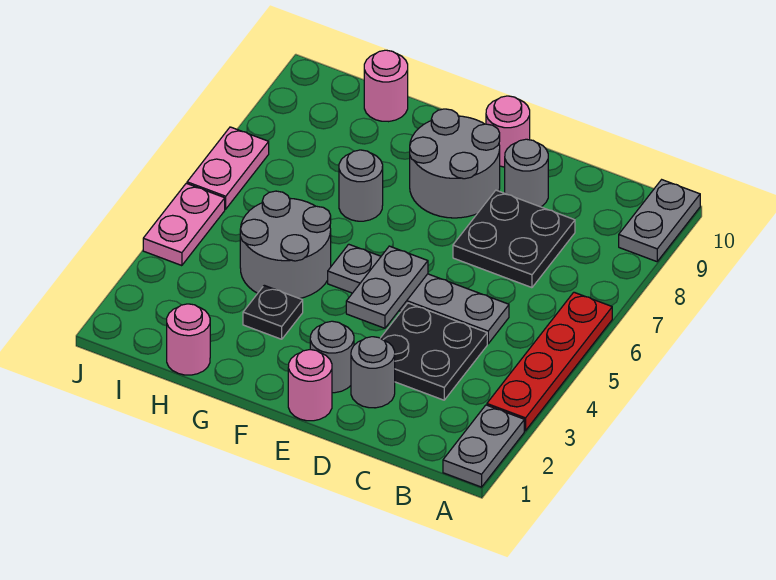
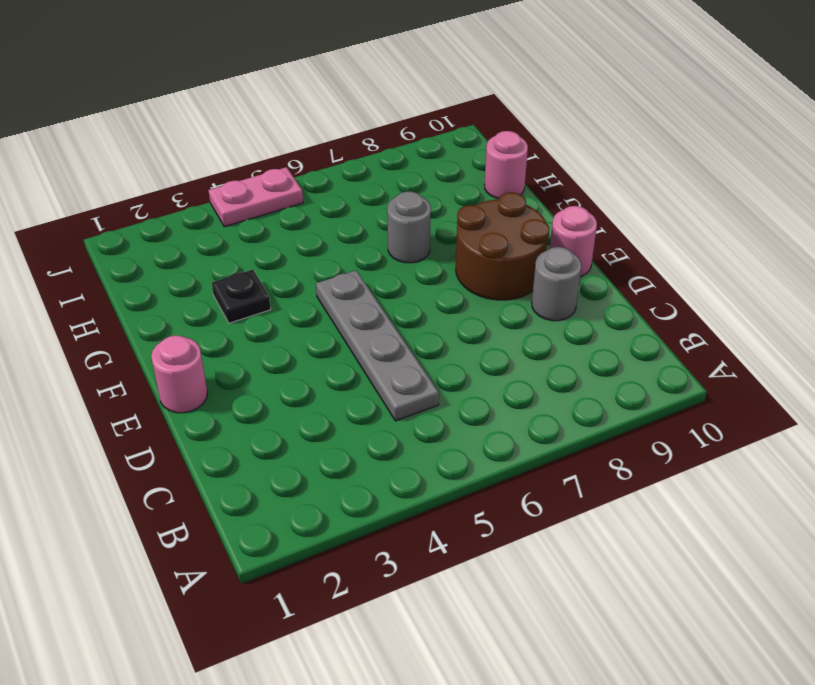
brown round brick E8:F9 level 1 -> grey round brick E8:F9 level 1
none -> grey plate A1:A2 level 1
none -> red plate A3:A6 level 1
none -> grey plate A9:A10 level 1

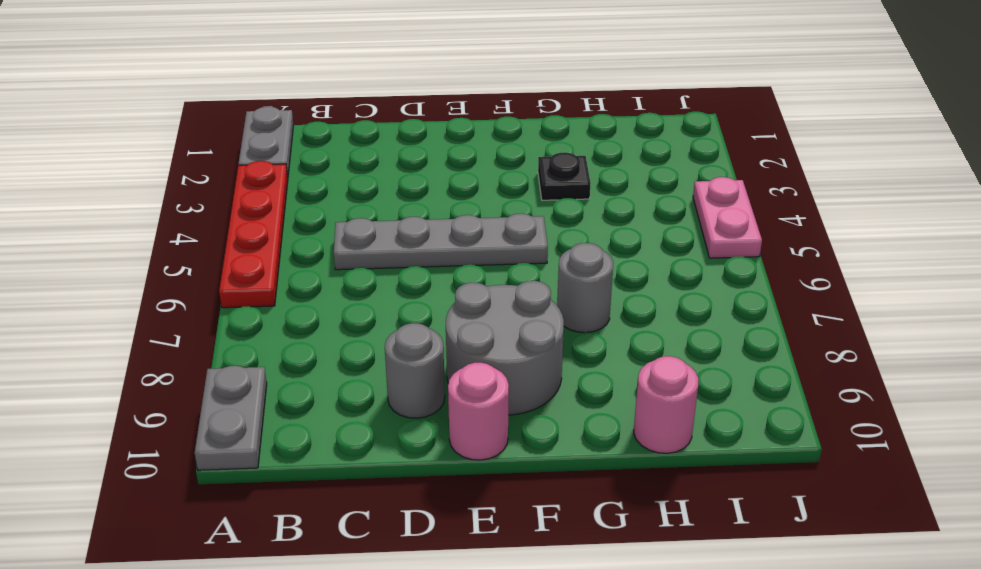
none -> black plate C3:D4 level 1
none -> black plate C7:D8 level 1
none -> grey round brick D2 level 1

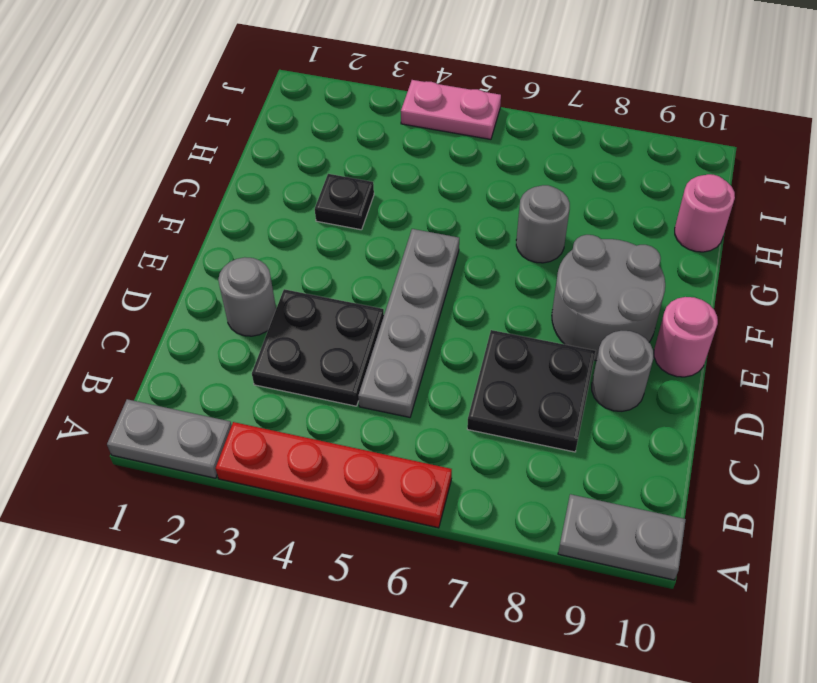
none -> pink round brick E1 level 1
none -> grey round brick E2 level 1
none -> grey round brick G4:H5 level 1

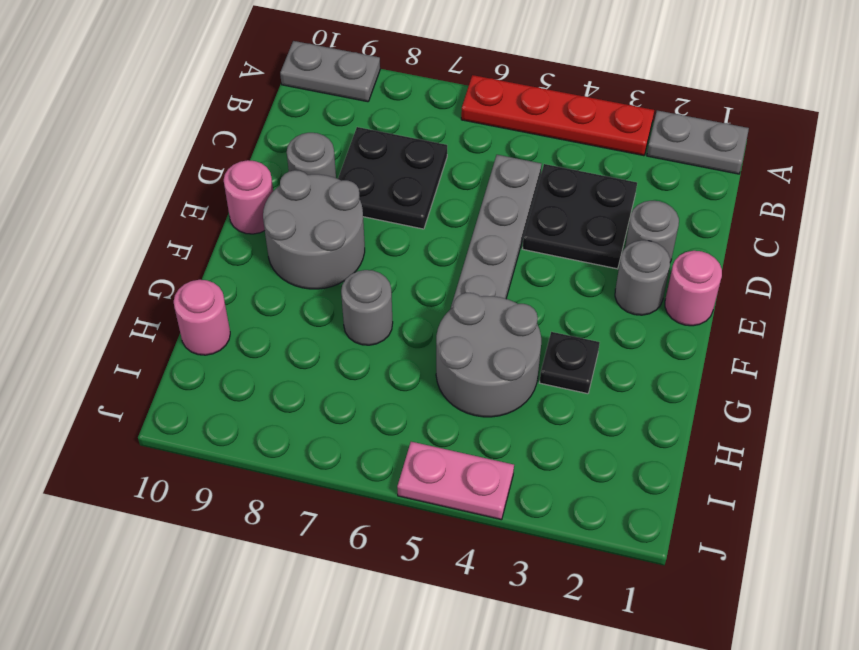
none -> pink round brick H1 level 1
none -> pink plate J6:J7 level 1
none -> grey plate E4:E5 level 2

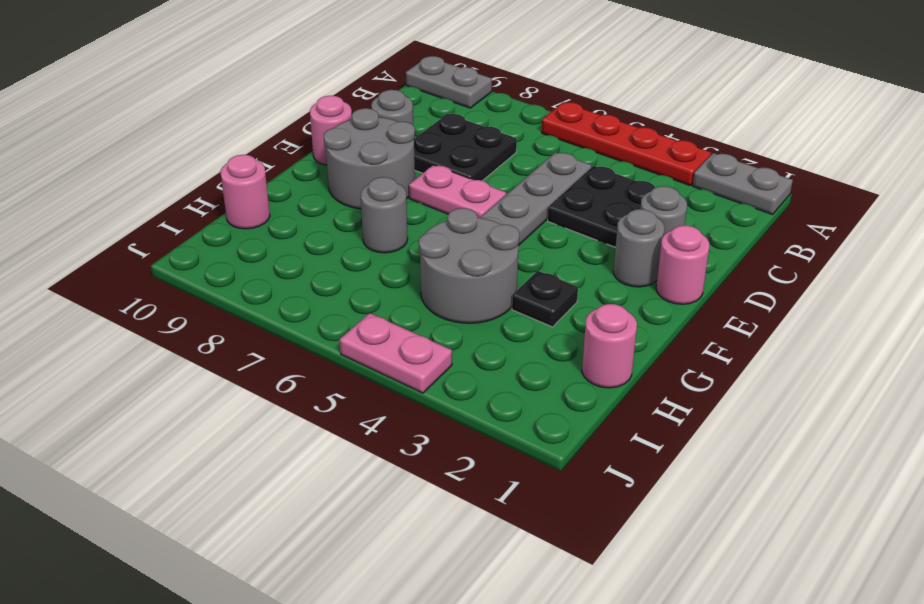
pink plate E6:E7 level 1 -> pink plate J6:J7 level 1
none -> grey plate E4:E5 level 2

